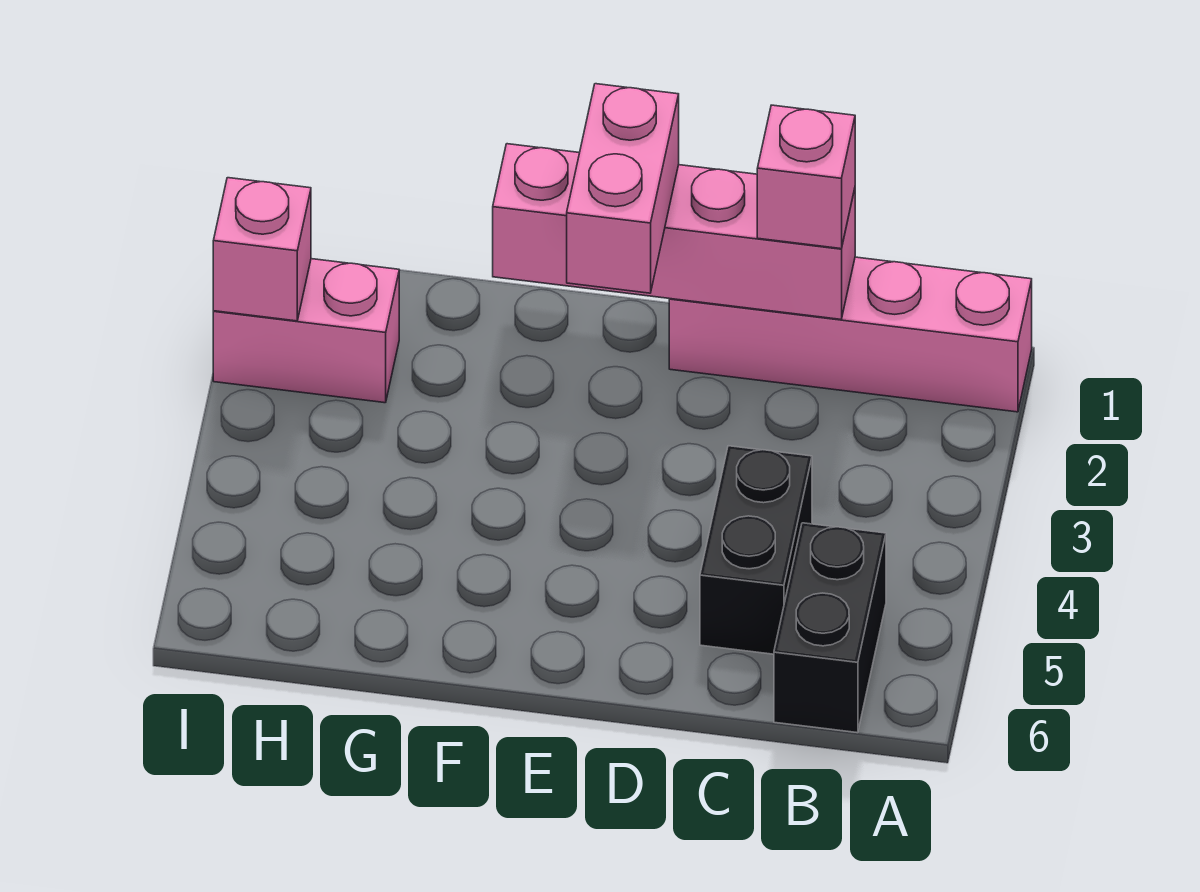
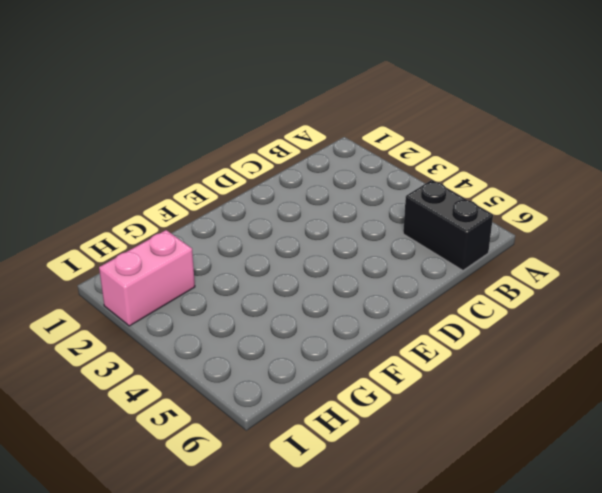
none -> pink brick A1:D1 level 1
none -> black brick C4:C5 level 1

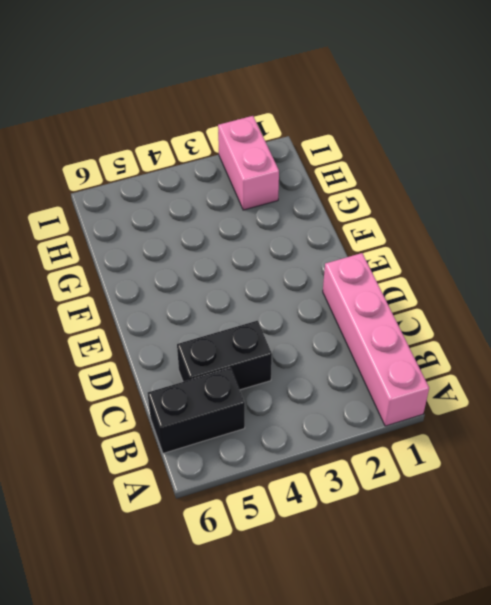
none -> pink brick C1:F1 level 2
none -> pink brick I2 level 2

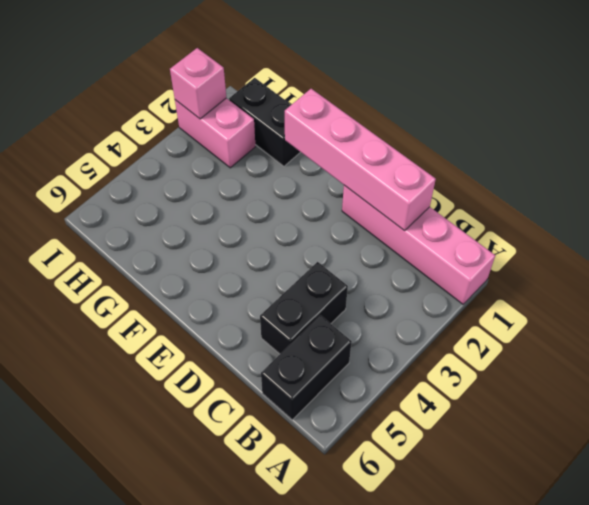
black brick G1:H1 level 1 -> none
none -> pink brick C1 level 3
none -> pink brick E1:E2 level 3

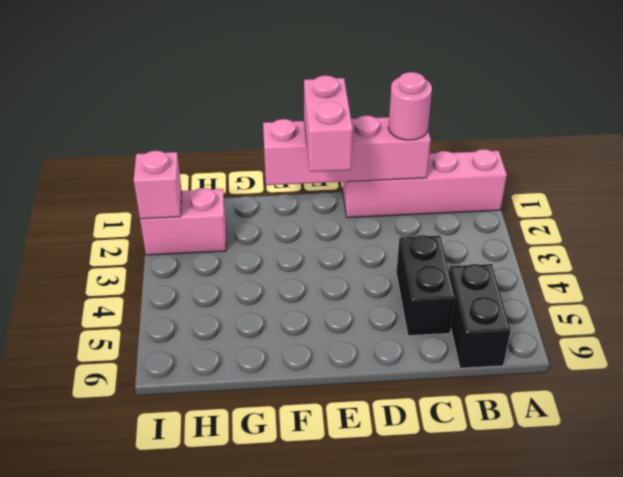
pink round brick C1 level 3 -> pink brick C1 level 3

